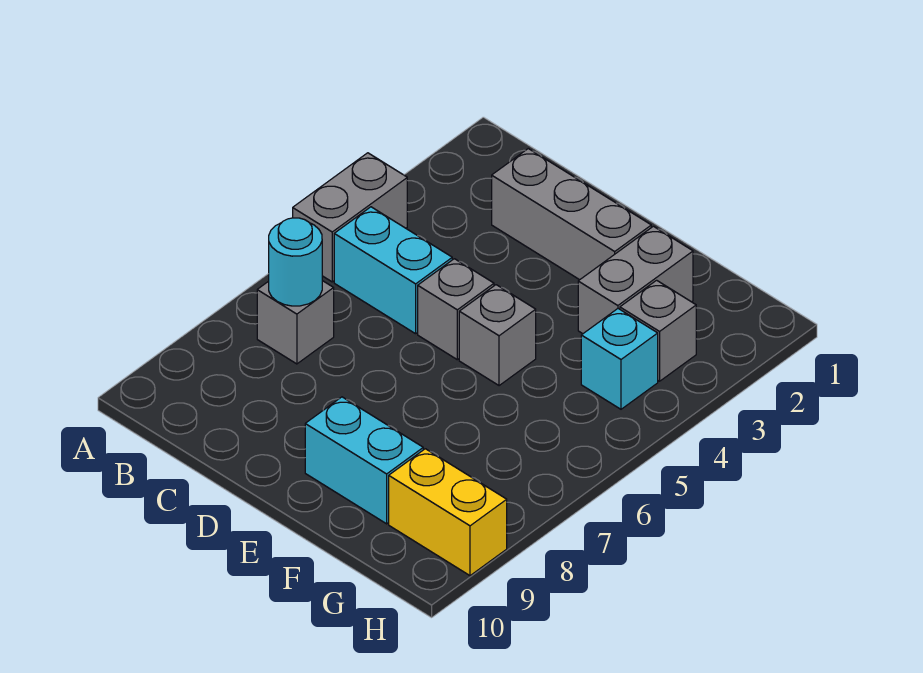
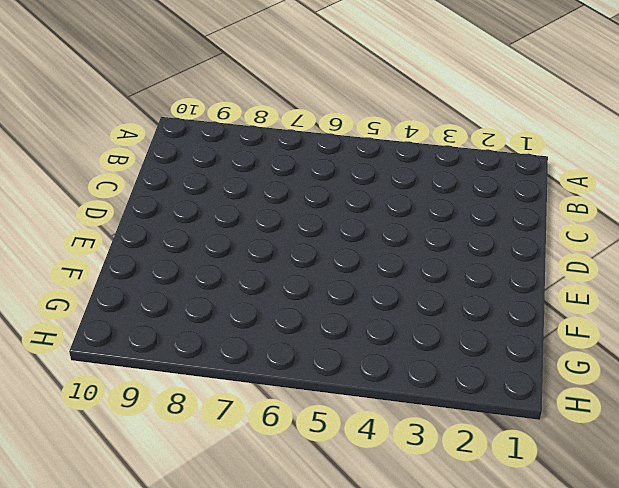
none -> grey brick A4:A5 level 1
none -> cyan brick B5:C5 level 1
none -> grey brick B7 level 1

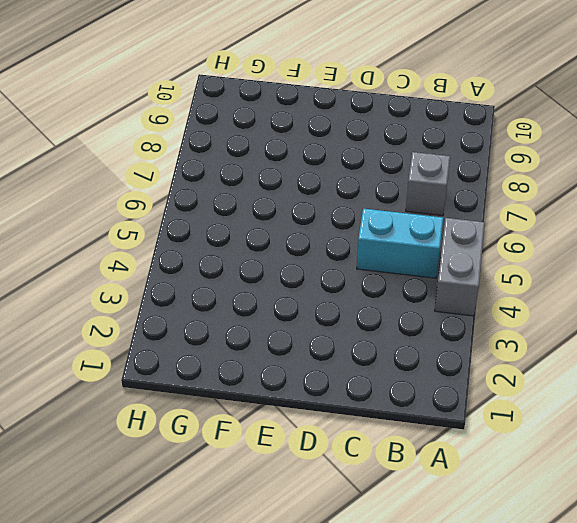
none -> grey brick C2:E2 level 1
none -> grey brick D5 level 1
none -> grey brick E5 level 1

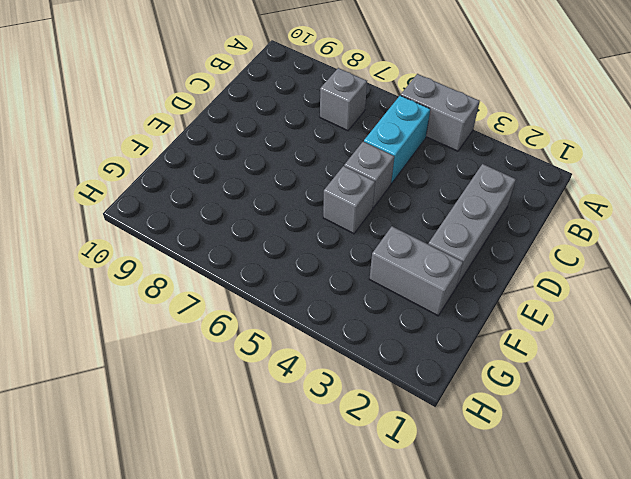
none -> cyan brick E9:F9 level 1
none -> grey brick G3 level 1
none -> cyan brick G4 level 1

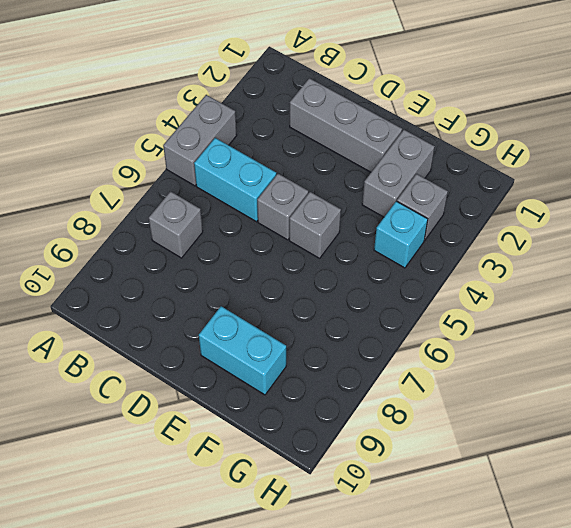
none -> yellow brick G9:H9 level 1
none -> cyan round brick B7 level 2

